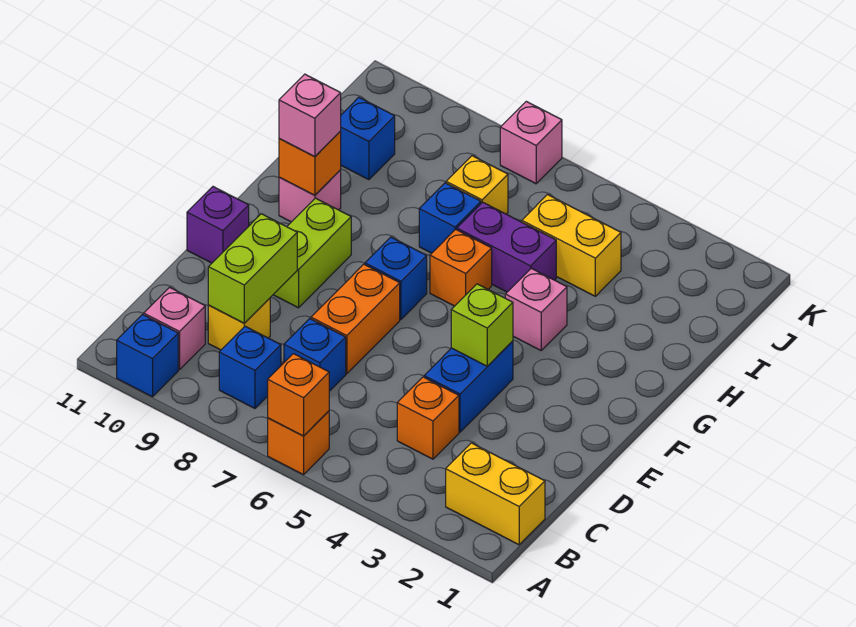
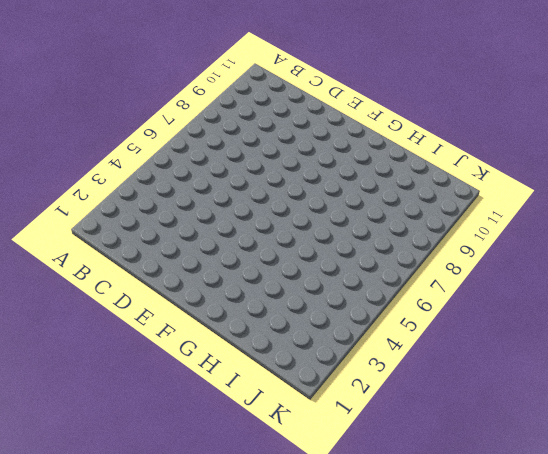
none -> orange brick A6 level 1
none -> blue brick A10 level 1
none -> yellow brick B1:B2 level 1

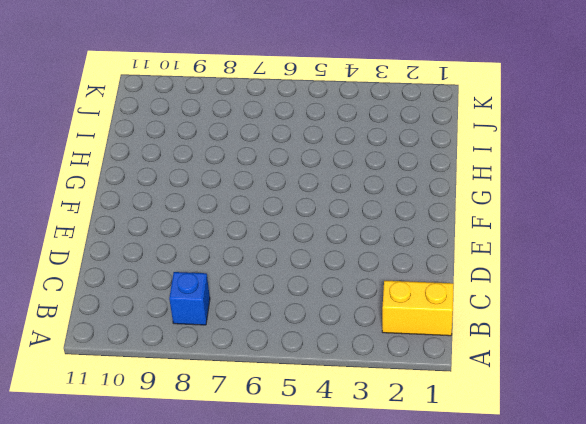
none -> orange brick A6 level 1
none -> blue brick A10 level 1
none -> pink brick B10 level 1

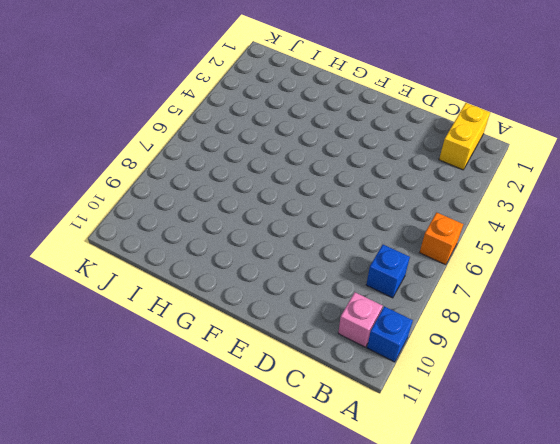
none -> orange brick C4 level 1
none -> blue brick C7 level 1
none -> yellow brick C9 level 1

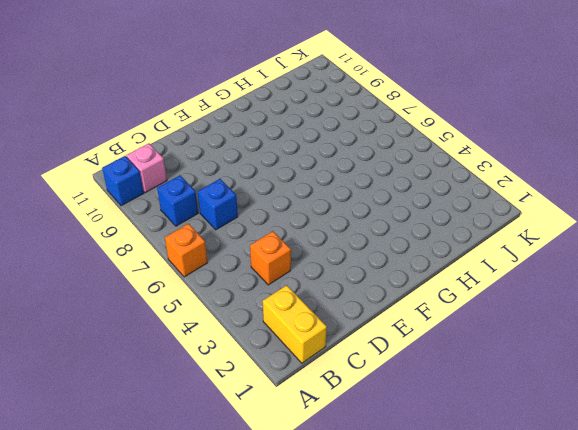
none -> yellow brick C9 level 1
none -> blue brick D4:E4 level 1
none -> orange brick D7:E7 level 1

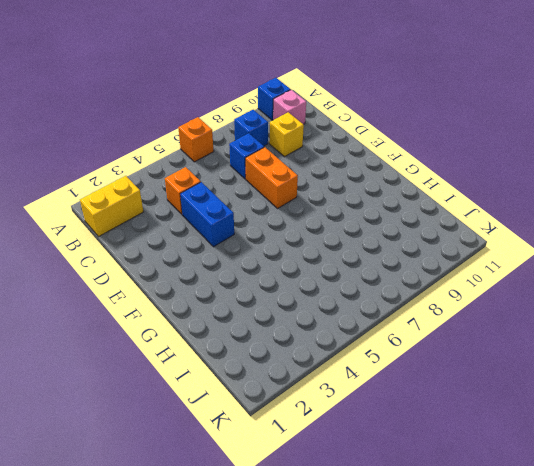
none -> lime brick E9:F9 level 1
none -> purple brick E11 level 1
none -> blue brick F7 level 1

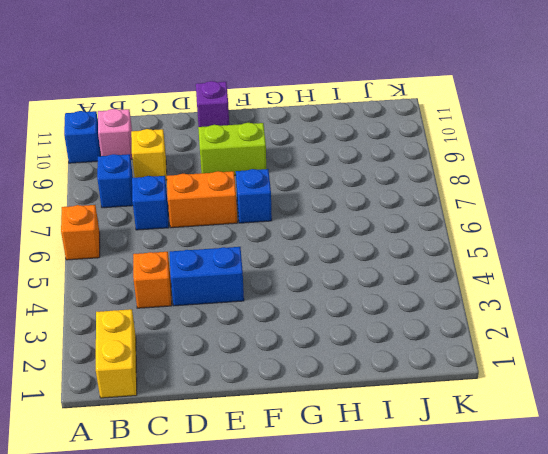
none -> pink brick G4 level 1
none -> orange brick G6 level 1
none -> pink brick G10 level 1

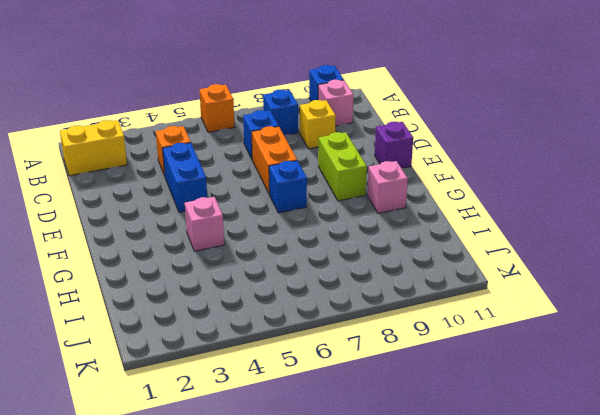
none -> orange brick G6 level 1
none -> purple brick H5:H6 level 1
none -> blue brick H7 level 1

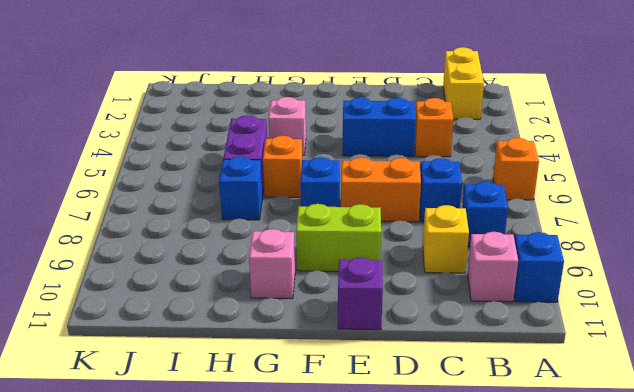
none -> yellow brick I4:I5 level 1
none -> yellow brick I7 level 1
none -> blue brick I10 level 1

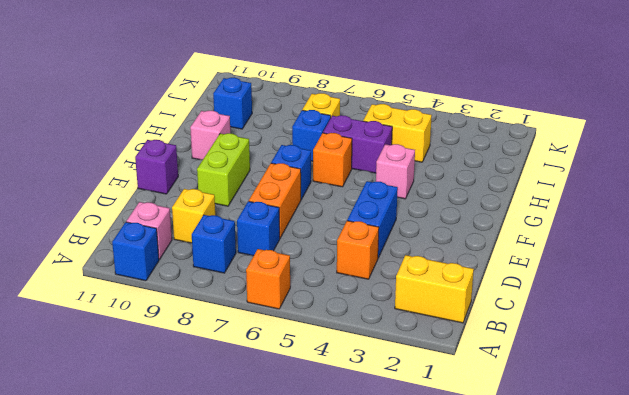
none -> pink brick K7 level 1
none -> orange brick A6 level 2
none -> lime brick C9:D9 level 2

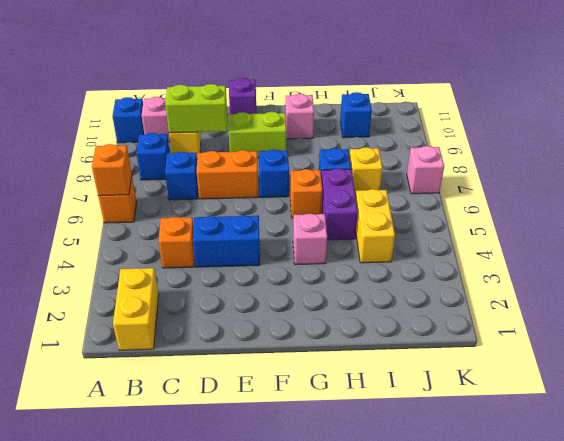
none -> lime brick E4 level 2
none -> orange brick G10 level 2
none -> pink brick G10 level 3

